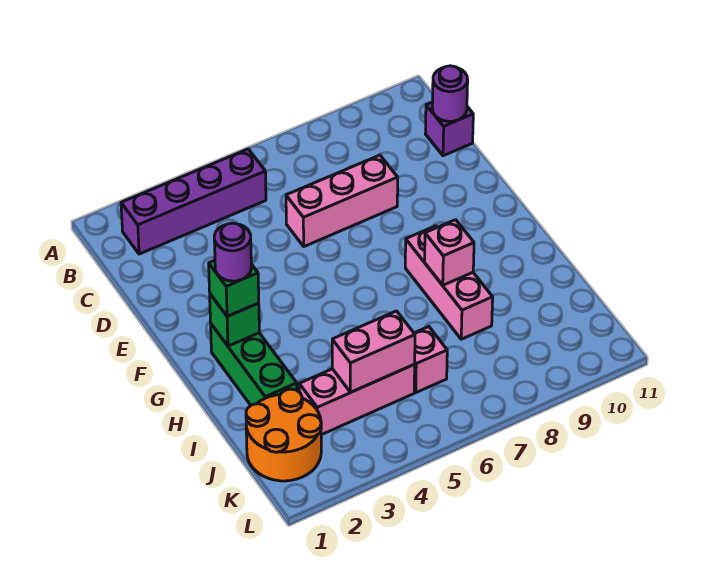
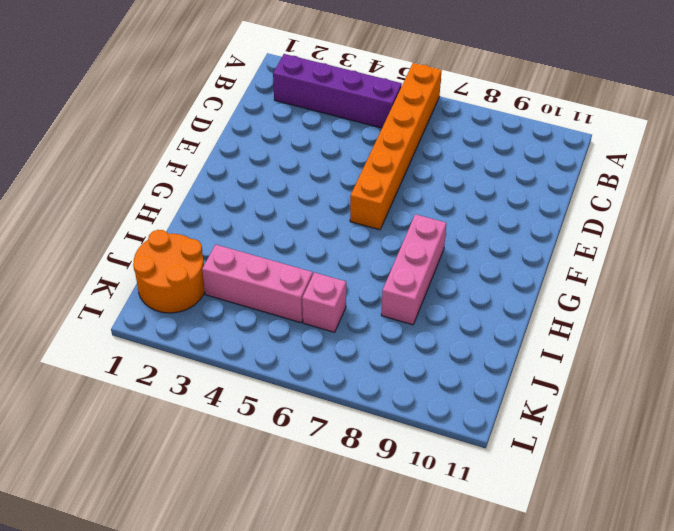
orange brick A6:F6 level 1 -> pink brick D6:D8 level 1
none -> purple brick C11 level 1
none -> green brick G2:I2 level 1
none -> purple round brick C11 level 2

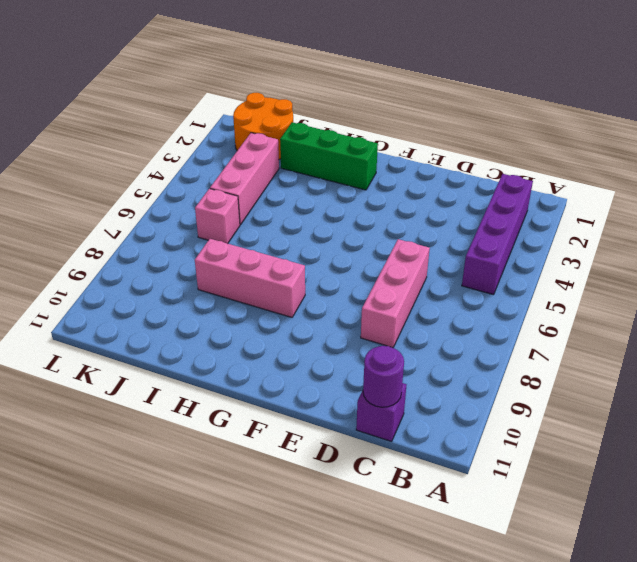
none -> green brick G2 level 2
none -> pink brick H8 level 2
none -> pink brick J4:J5 level 2

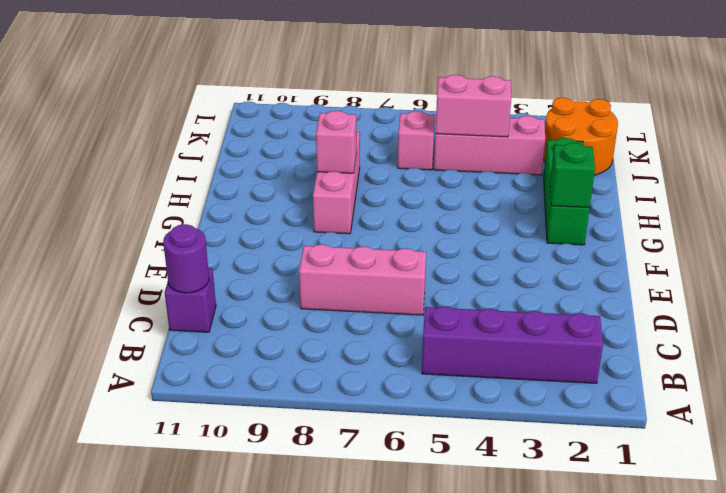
none -> green brick G2 level 3
none -> purple round brick G2 level 4

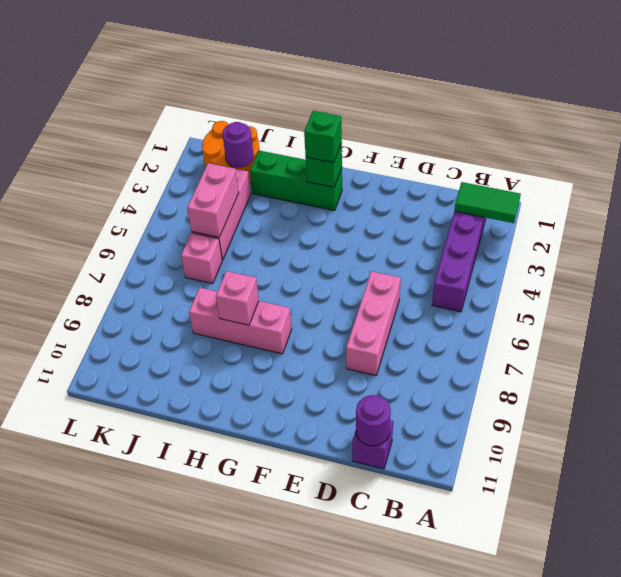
green tile A2:B2 level 2 -> none
purple round brick J2 level 2 -> purple round brick G2 level 4

